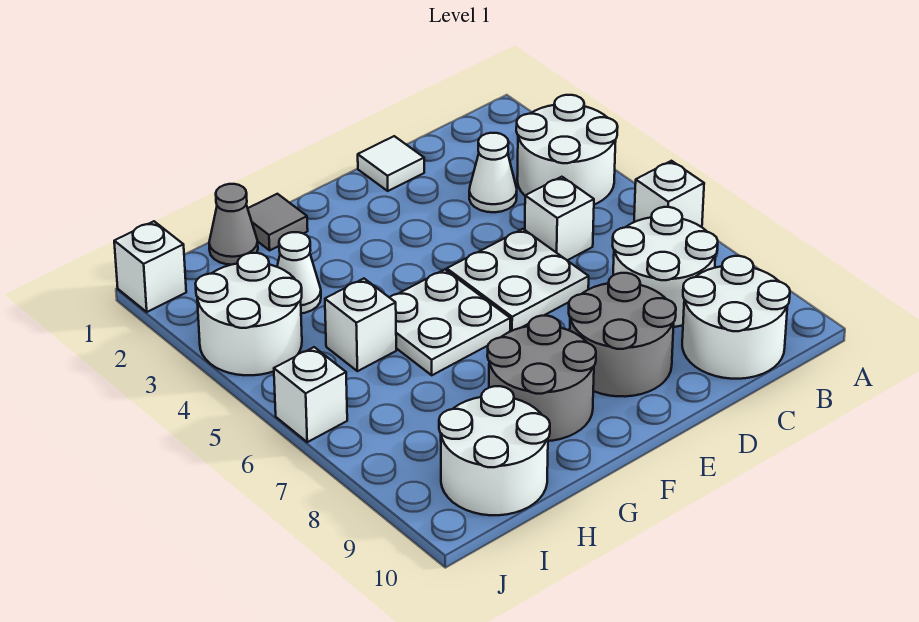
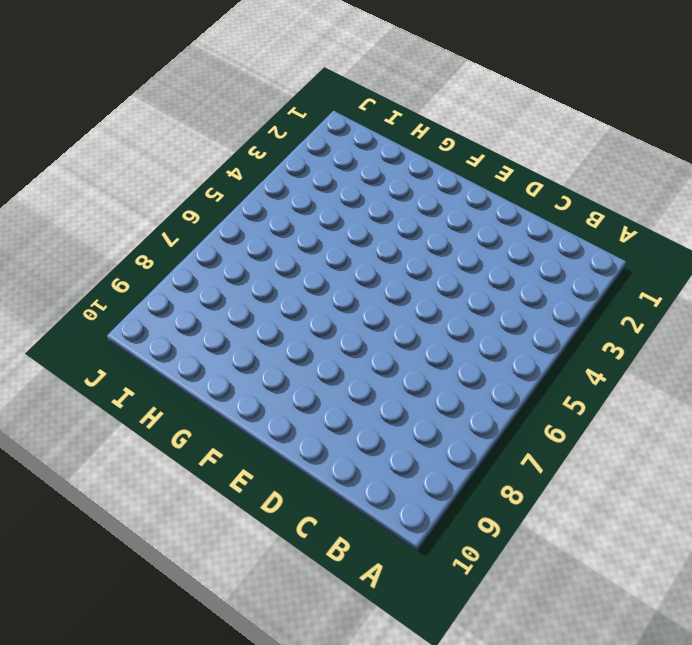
none -> white round brick A3:B4 level 1
none -> white brick A6 level 1
none -> white round brick B7:C8 level 1

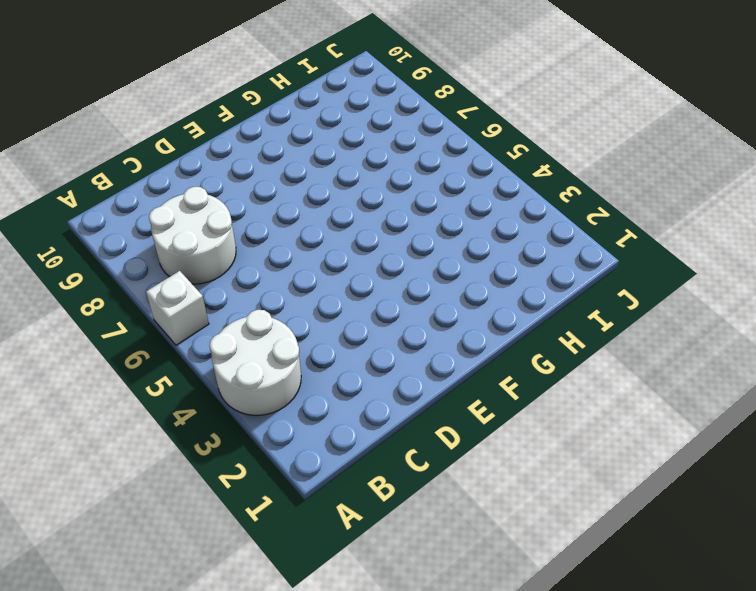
none -> white round brick B9:C10 level 1
none -> white cone C3 level 1
none -> white brick C5 level 1

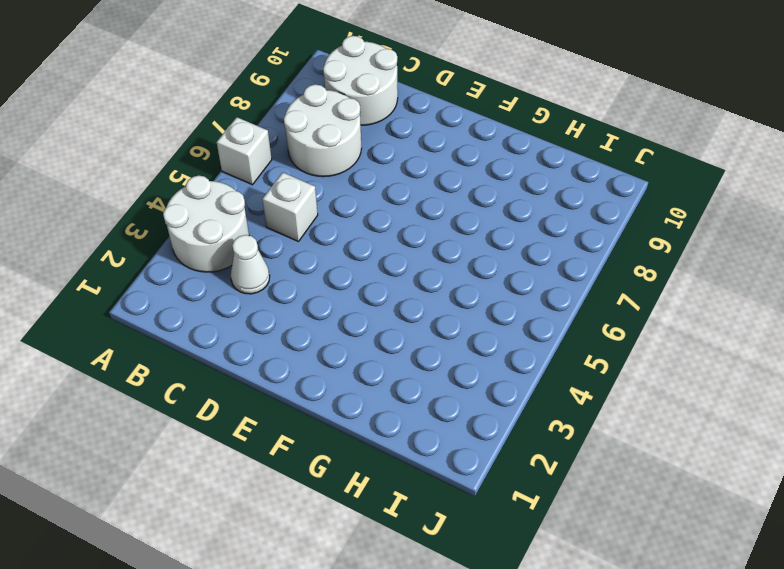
none -> white tile D1 level 1
none -> white plate D5:E6 level 1
none -> grey round brick D8:E9 level 1

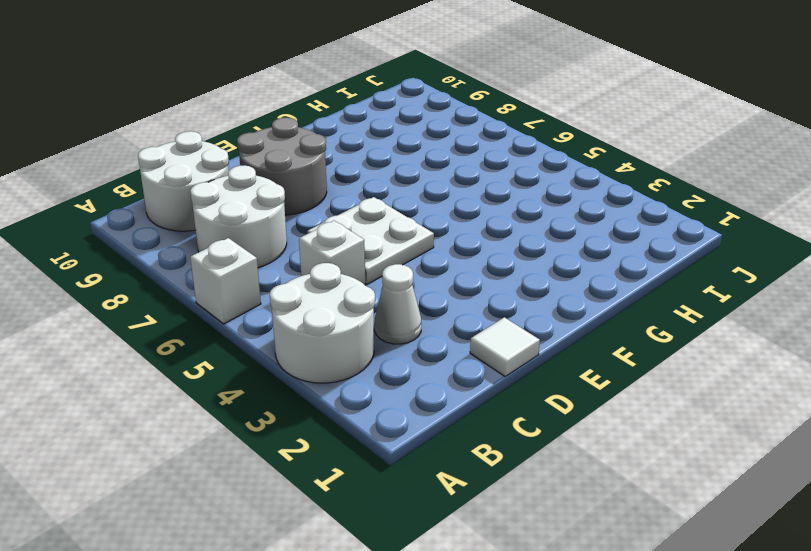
none -> white plate F5:G6 level 1
none -> grey round brick F8:G9 level 1
none -> grey tile G1 level 1

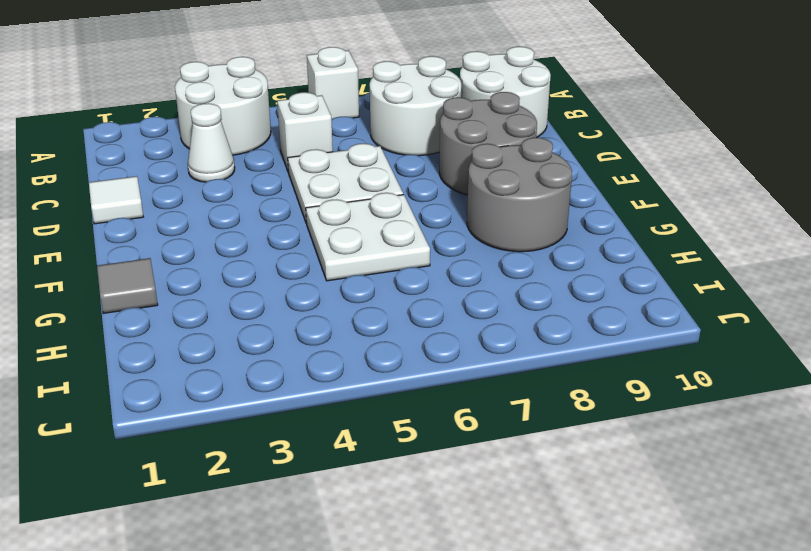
none -> grey cone H1 level 1
none -> white cone H3 level 1
none -> white brick H5 level 1

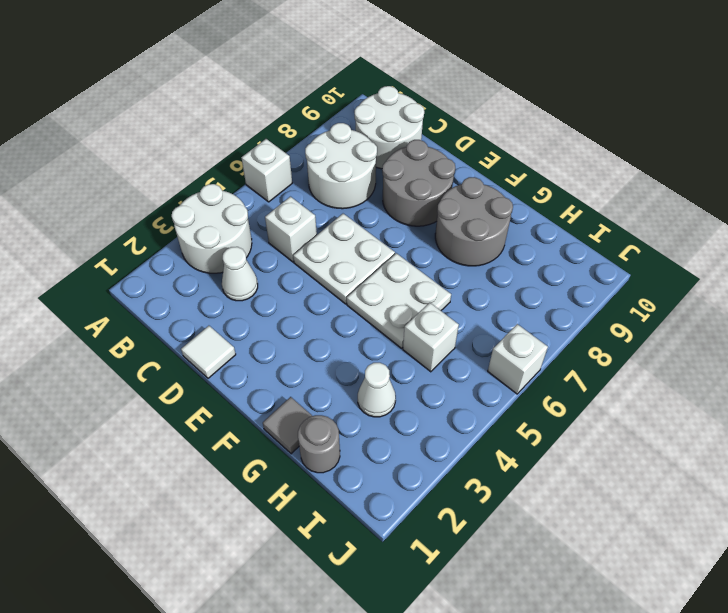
grey round brick H1 level 1 -> grey cone H1 level 1
none -> white round brick H9:I10 level 1
none -> white round brick I3:J4 level 1
none -> white brick J1 level 1

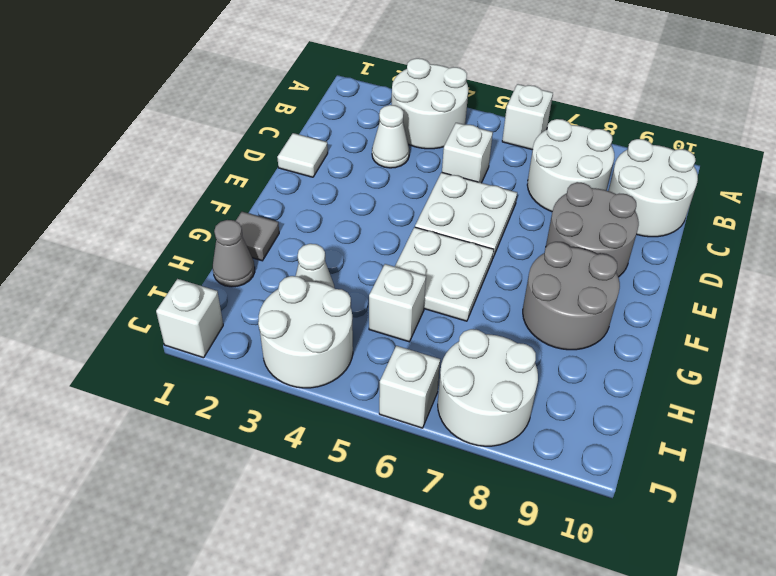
white round brick I7:J8 level 1 -> white round brick H9:I10 level 1

